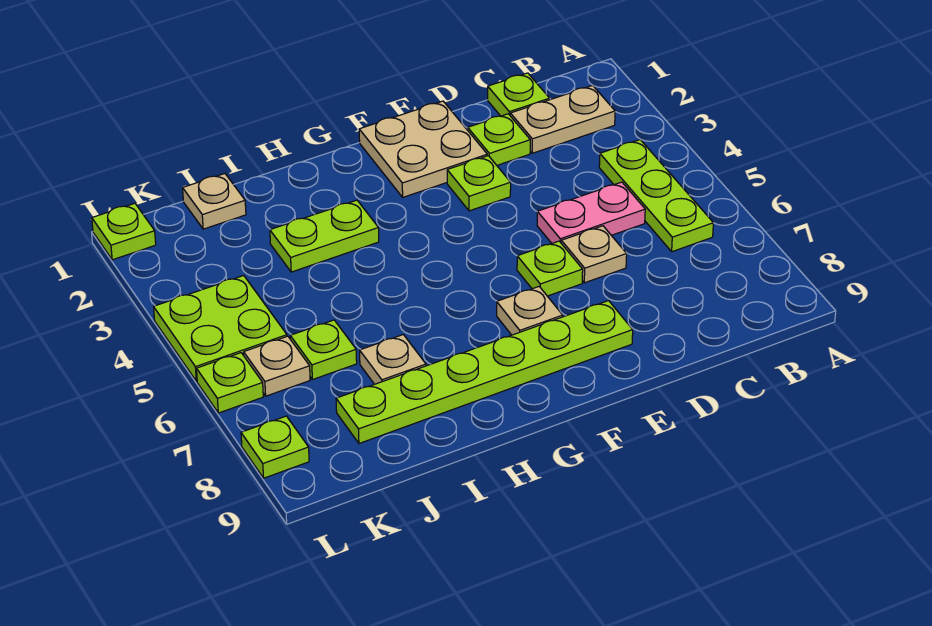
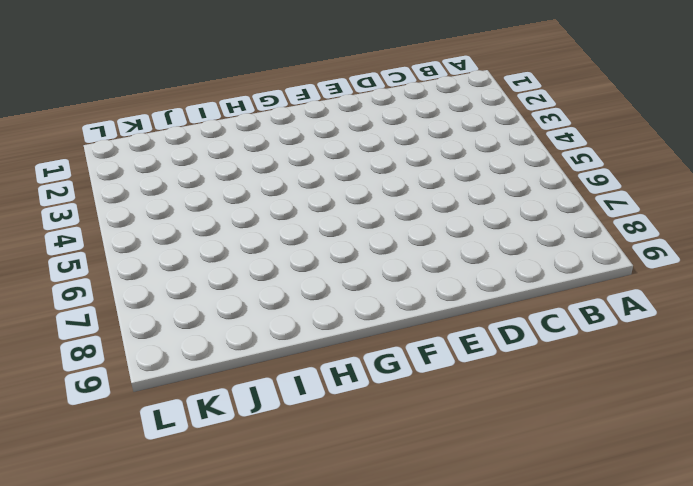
none -> tan plate B2:C2 level 1
none -> lime plate B4:B6 level 1
none -> lime plate C1 level 1

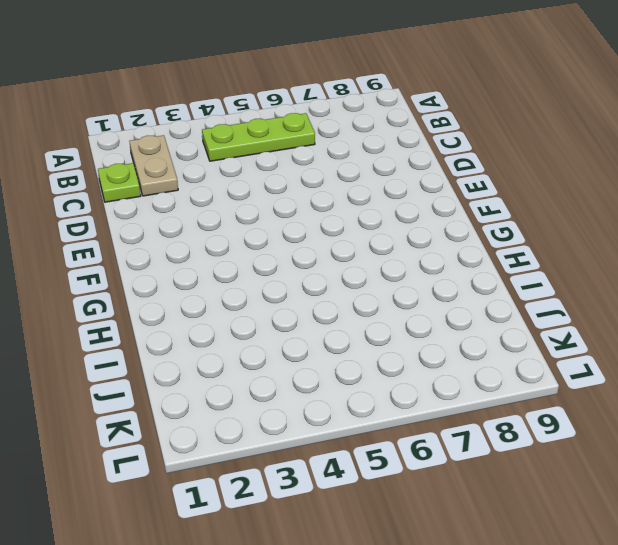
none -> pink plate C5:D5 level 1
none -> lime plate D2 level 1
none -> tan plate D6 level 1

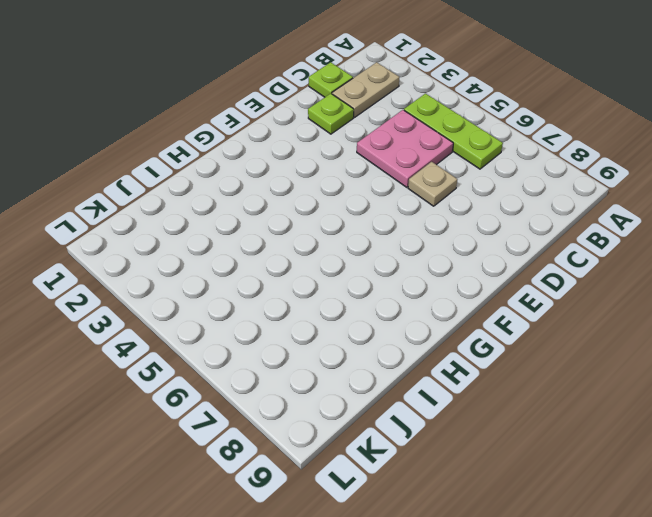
pink plate C4:D5 level 1 -> pink plate C5:D5 level 1
none -> tan plate E1:F2 level 1
none -> lime plate E3 level 1
none -> lime plate E6 level 1

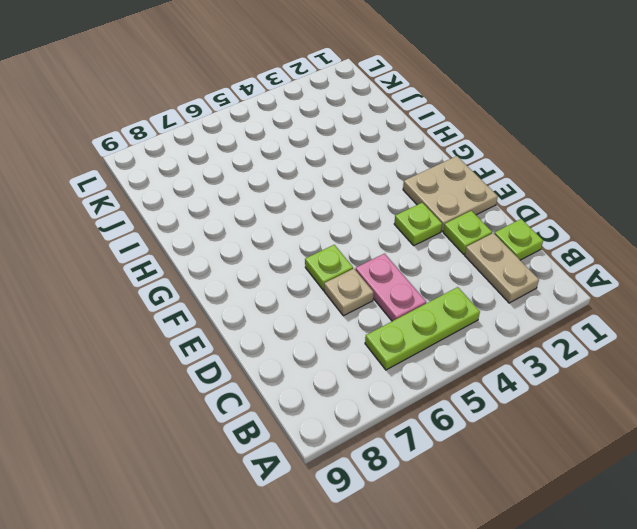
none -> lime plate E8:J8 level 1
none -> tan plate F7 level 1
none -> lime plate H3:I3 level 1

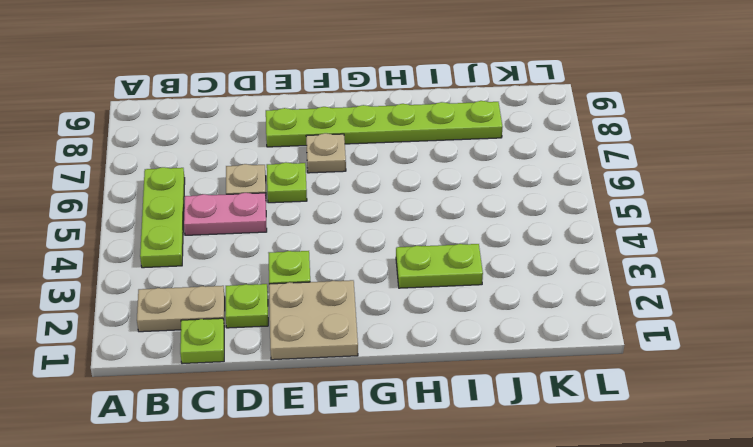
none -> tan plate I7 level 1
none -> tan plate J1 level 1
none -> lime plate J6 level 1

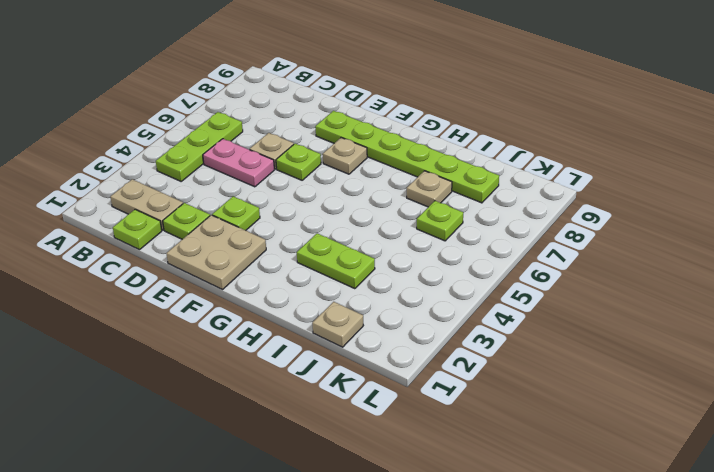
none -> lime plate K4:L5 level 1
none -> tan plate K6 level 1
none -> lime plate L1 level 1

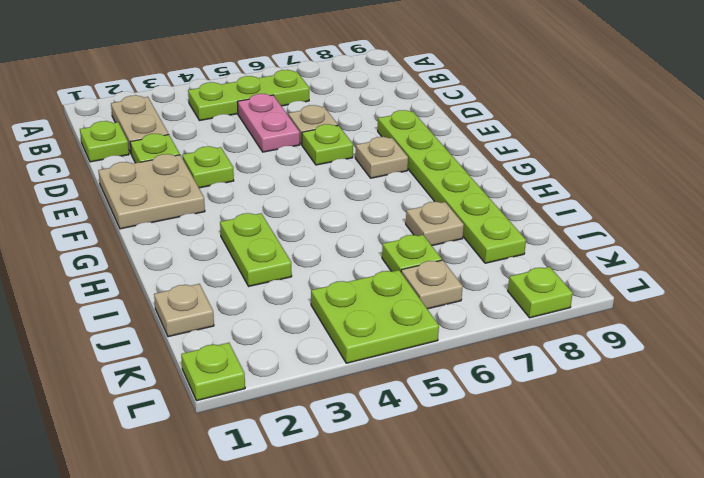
none -> lime plate L6 level 1

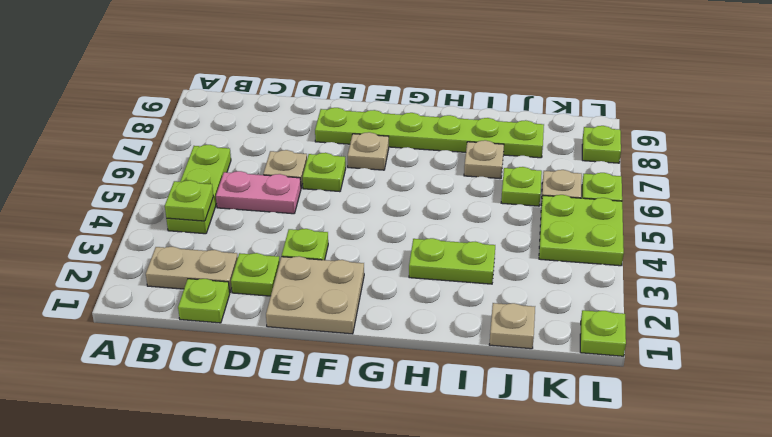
lime plate B4 level 2 -> none

